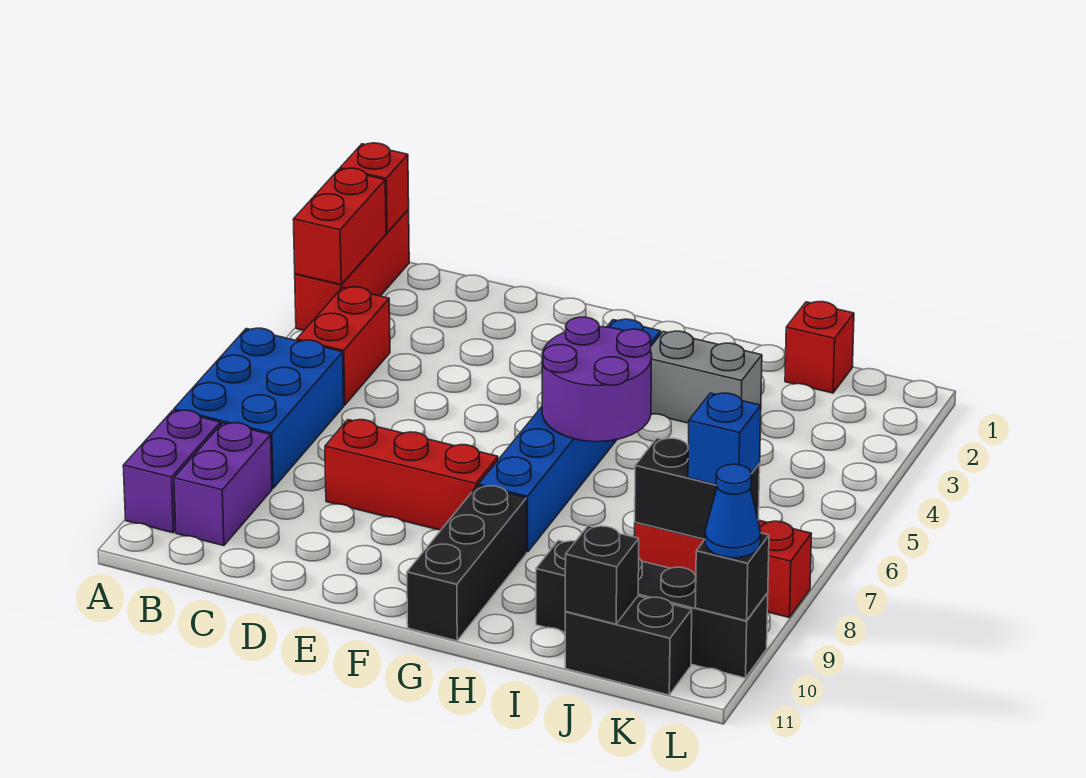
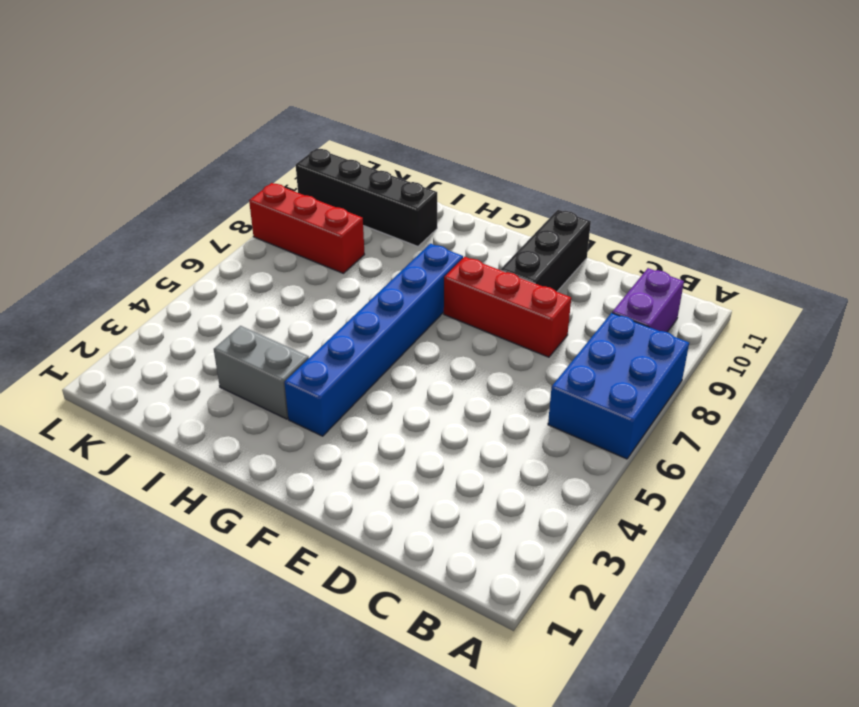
black brick E9:E11 level 1 -> black brick G9:G11 level 1
none -> red brick A1:A3 level 1
none -> purple brick A9:A10 level 1
none -> red brick B4:B5 level 1

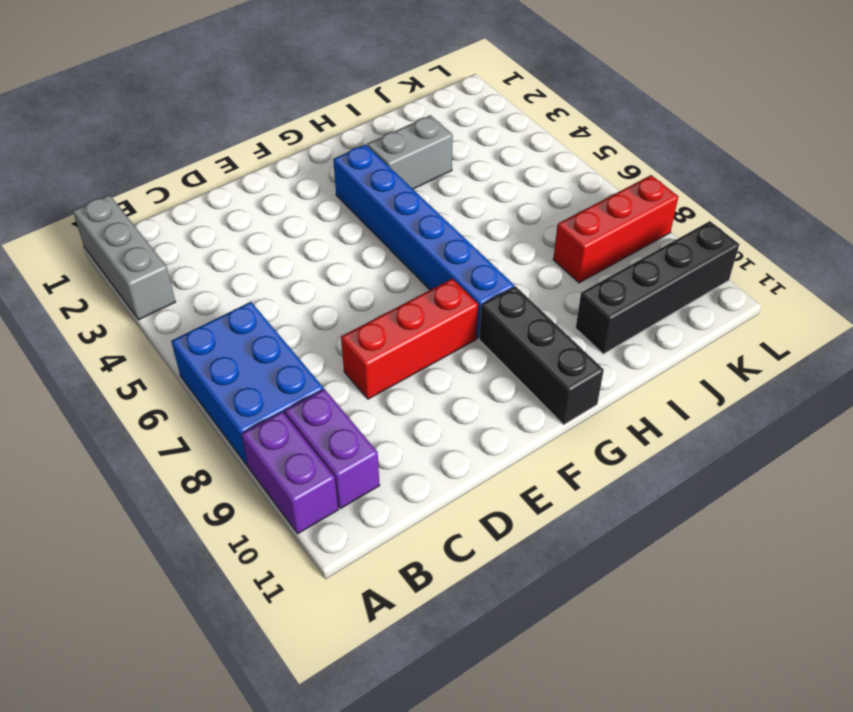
grey brick A1:A3 level 1 -> red brick A1:A3 level 1
none -> red brick B4:B5 level 1
none -> red brick J1 level 1
none -> black brick J11:K11 level 1

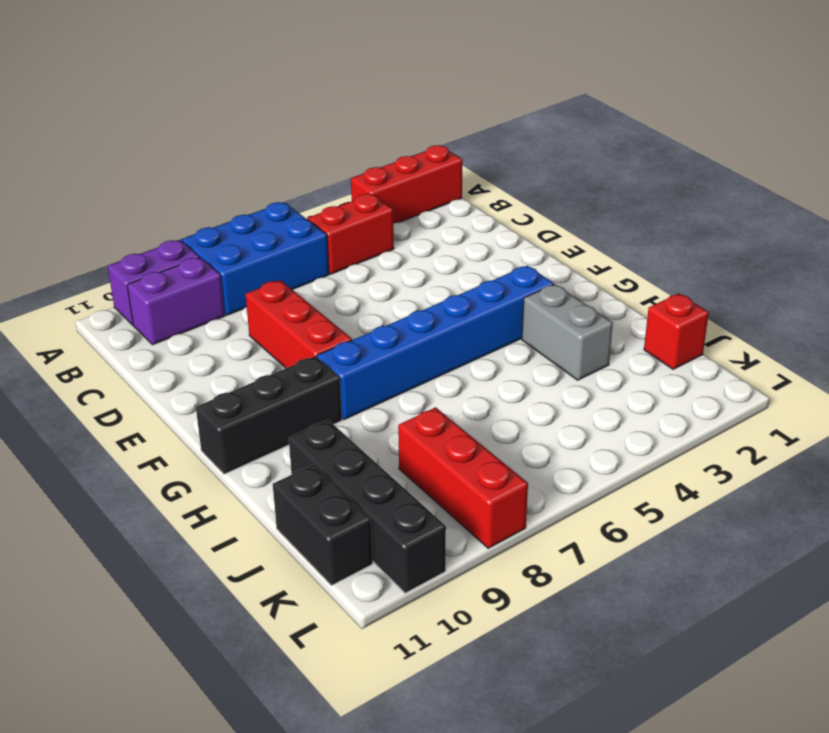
none -> red brick A1 level 2
none -> red brick A2:A3 level 2
none -> purple round brick G5:H6 level 2

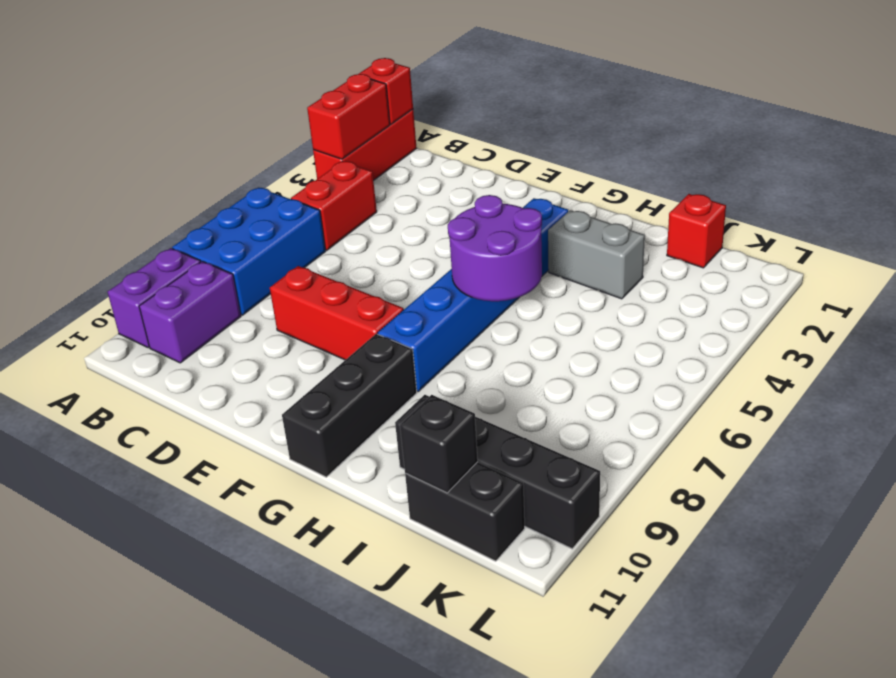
none -> red brick J8:L8 level 1
none -> black brick J8:K8 level 2
none -> black brick L10 level 2

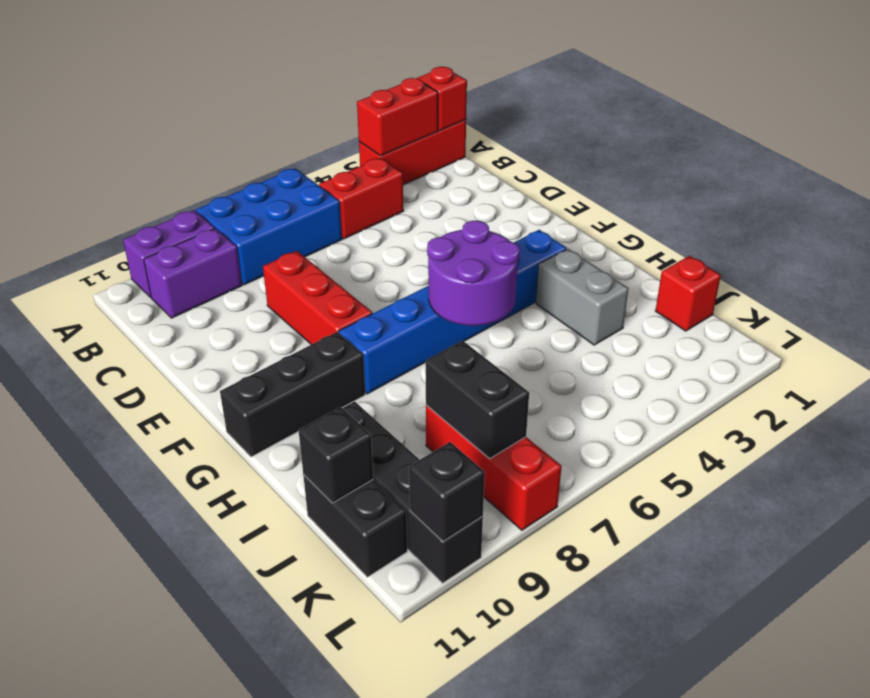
none -> blue brick K8 level 3
none -> blue cone L10 level 3

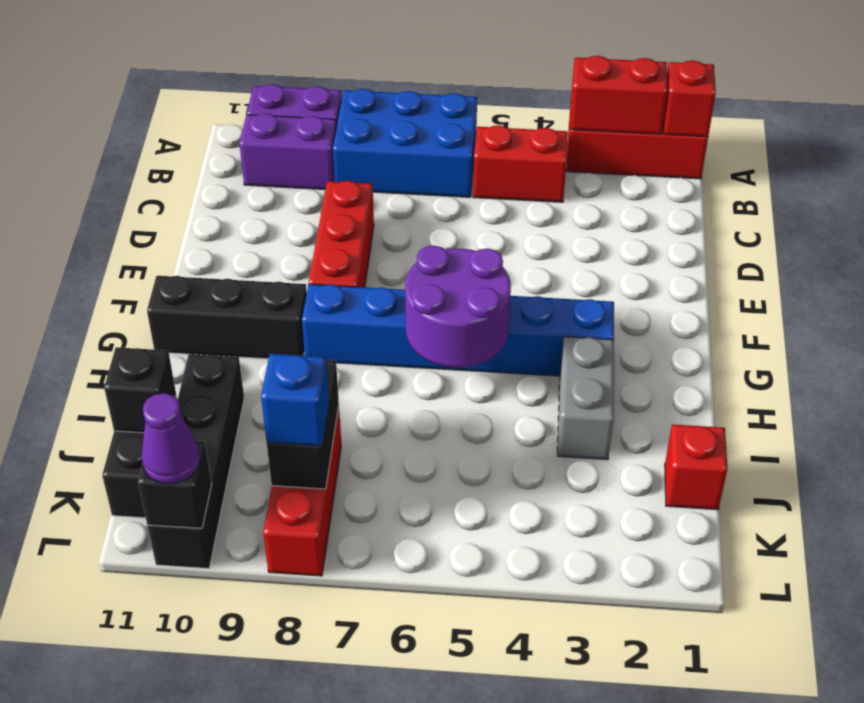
purple cone L10 level 3 -> blue cone L10 level 3

